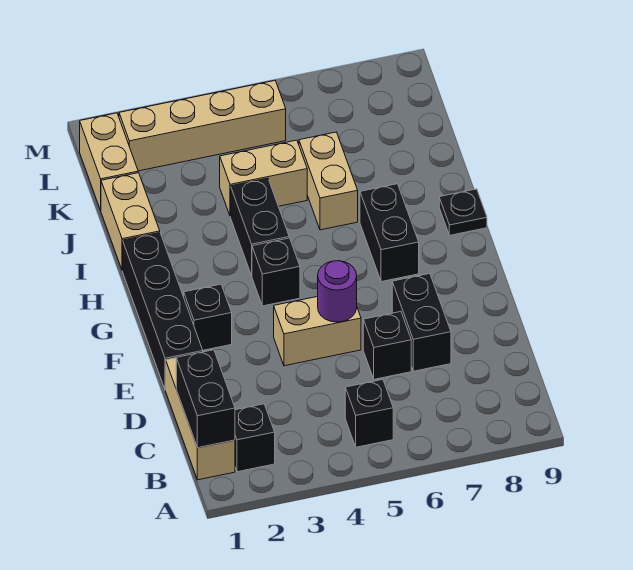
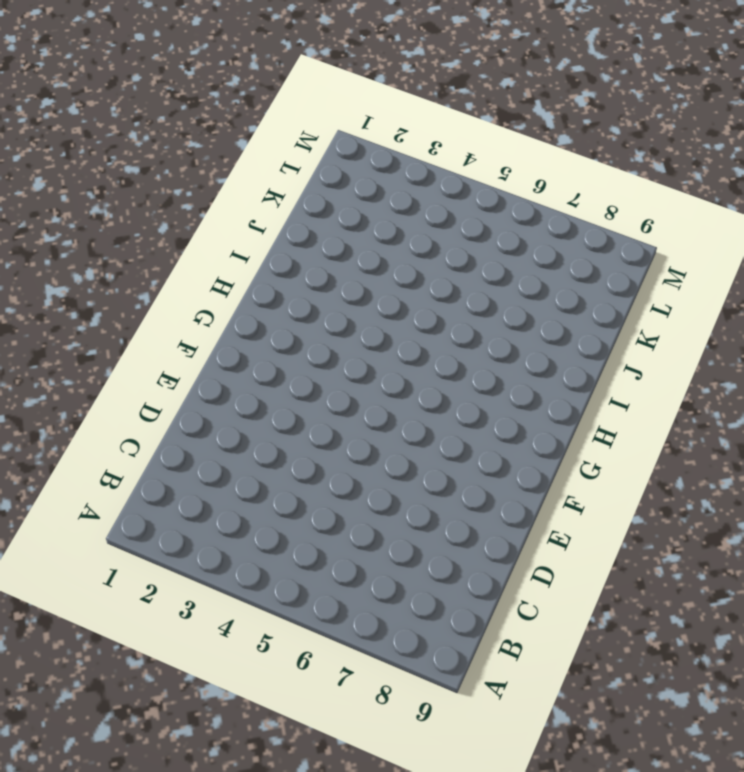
none -> tan brick B1:D1 level 1
none -> black brick B2 level 1
none -> black brick B5 level 1

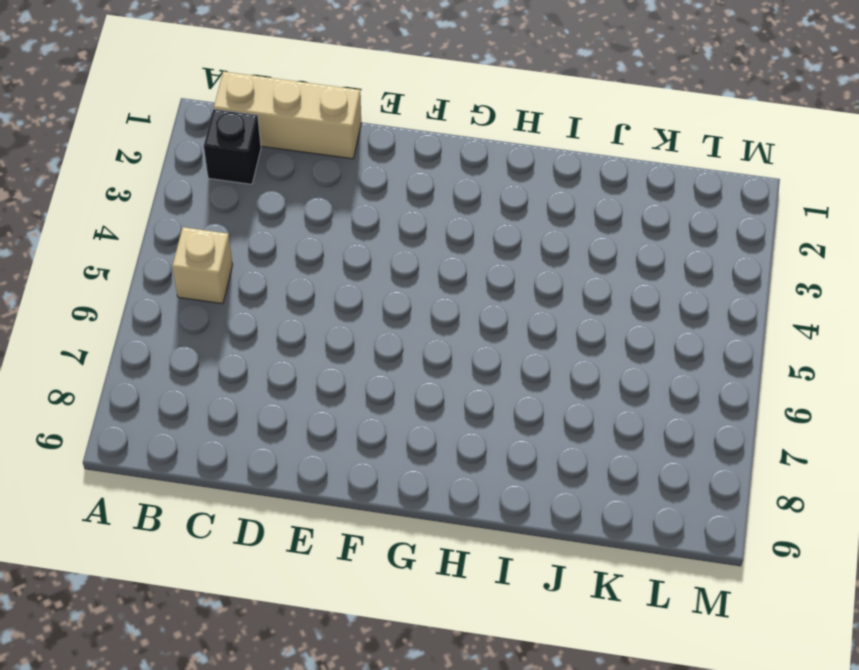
tan brick B5 level 1 -> black brick B5 level 1
none -> black brick D6 level 1
none -> black brick D7:E7 level 1
none -> black brick E1:H1 level 1

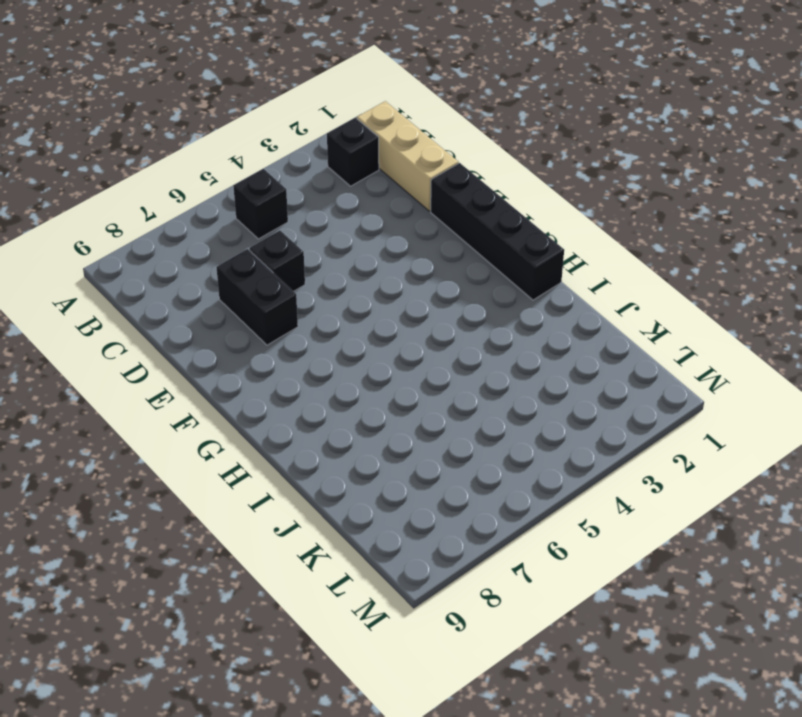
none -> tan brick E4:E5 level 1
none -> black brick F2 level 1
none -> black brick G4 level 1

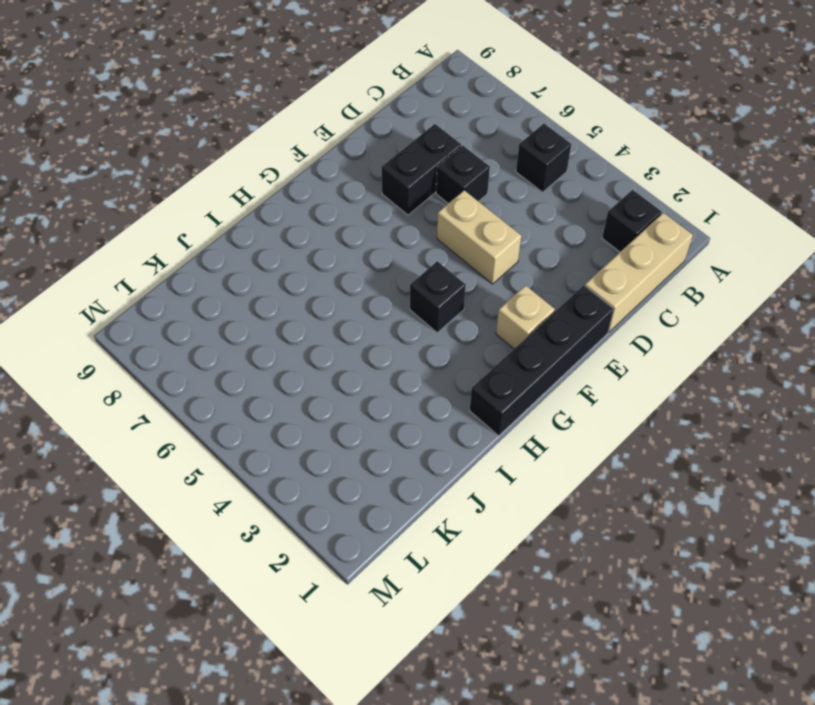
tan brick F2 level 1 -> black brick F2 level 1
none -> black brick G7:H7 level 1
none -> black brick H4:I4 level 1
none -> black plate H9 level 1

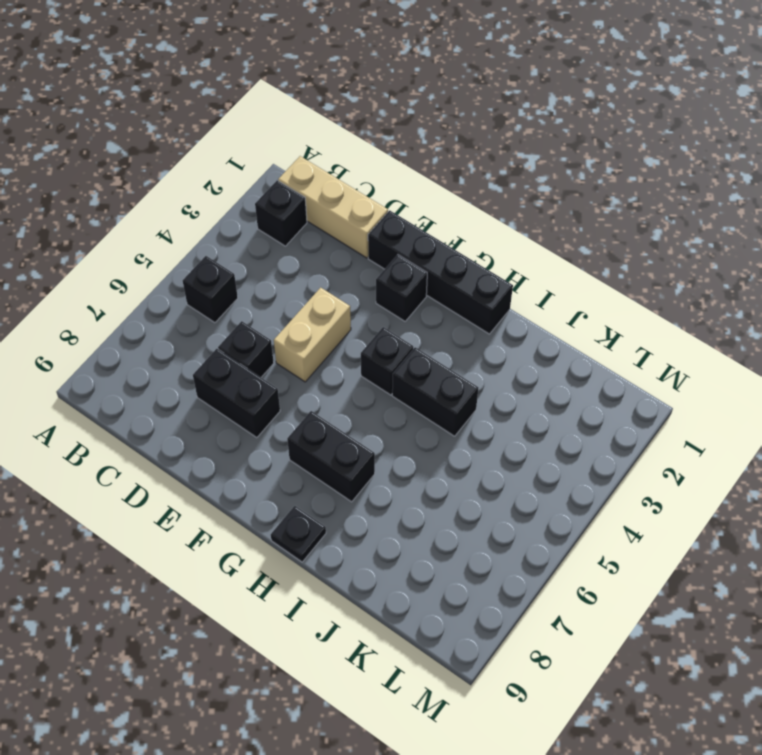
none -> tan brick I1:J1 level 1
none -> tan brick I6:J6 level 1
none -> tan brick J4:J5 level 1

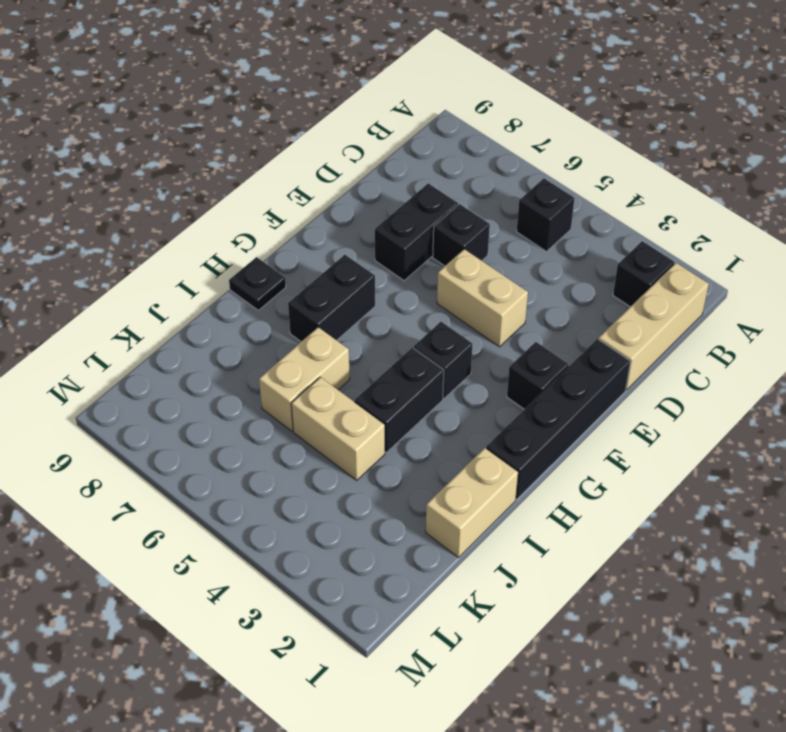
none -> tan brick K1:L1 level 1
none -> tan brick L2:L5 level 1
none -> black brick B1:C1 level 2

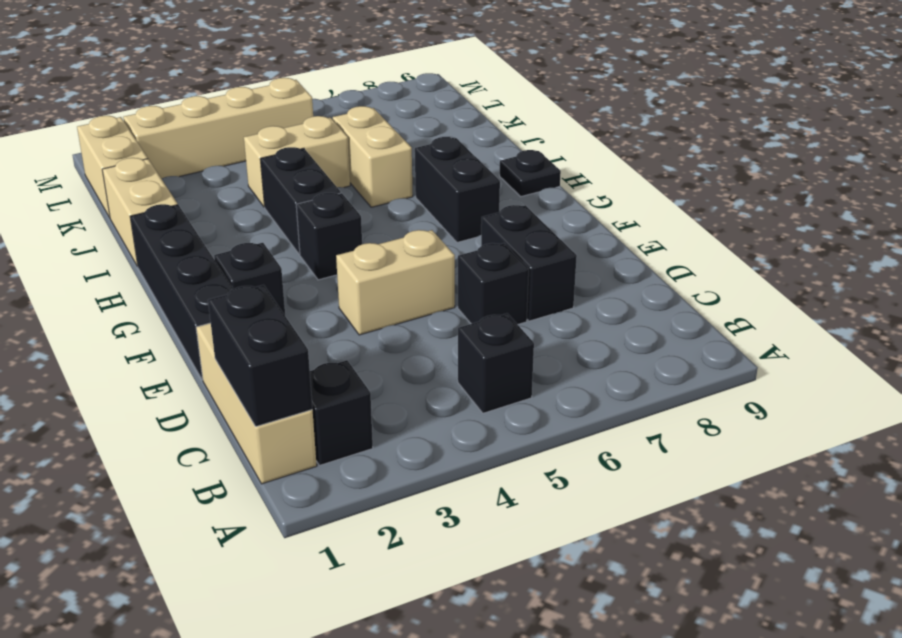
none -> purple round brick E5 level 2

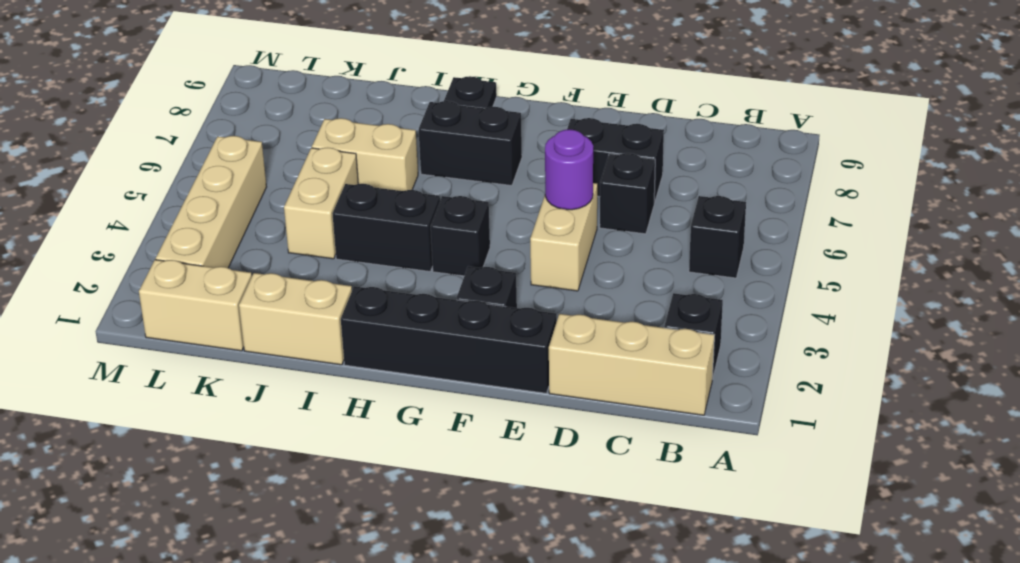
none -> black brick B1:C1 level 2

